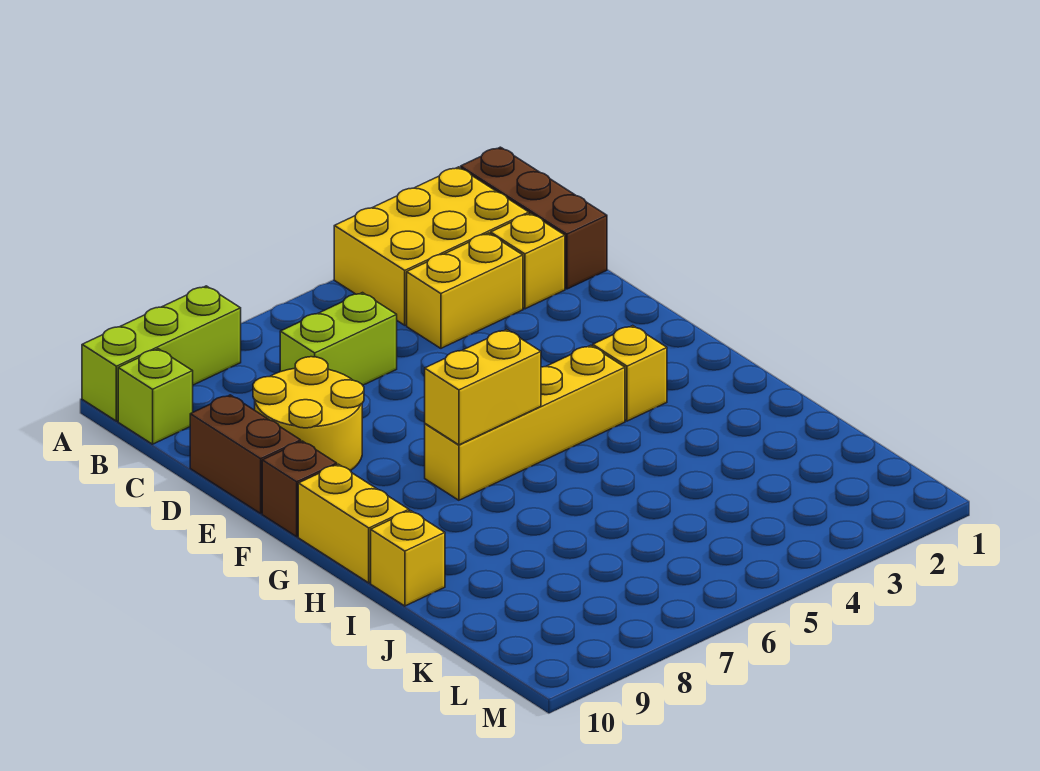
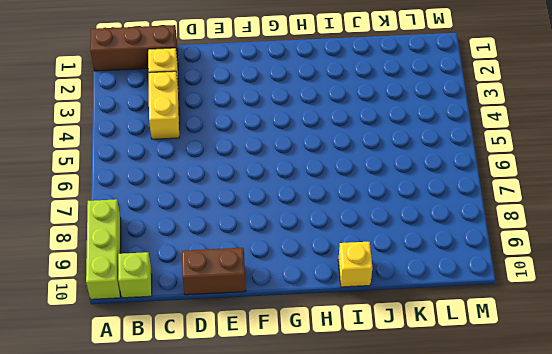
none -> yellow brick A2:B4 level 1
none -> lime brick C6:C7 level 1
none -> yellow round brick D8:E9 level 1

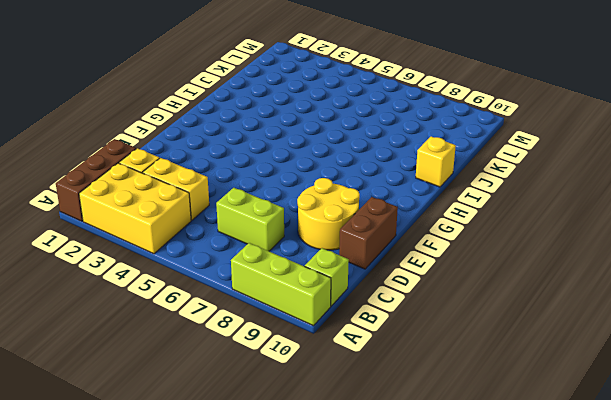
none -> brown brick F10 level 1
none -> yellow brick G3 level 1
none -> yellow brick G4:G7 level 1

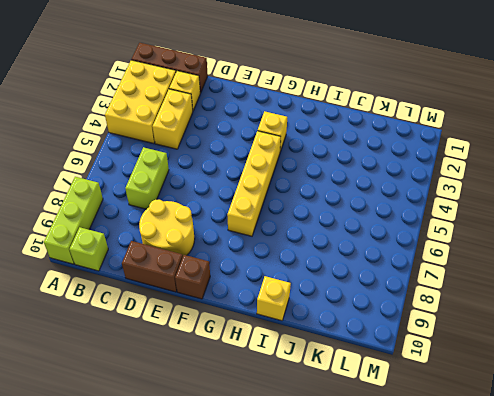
none -> yellow brick G10:H10 level 1
none -> yellow brick G6:G7 level 2

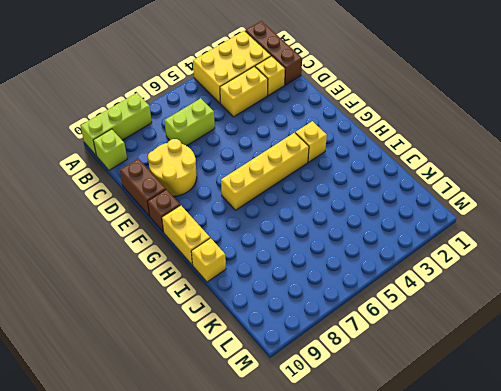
none -> yellow brick G6:G7 level 2

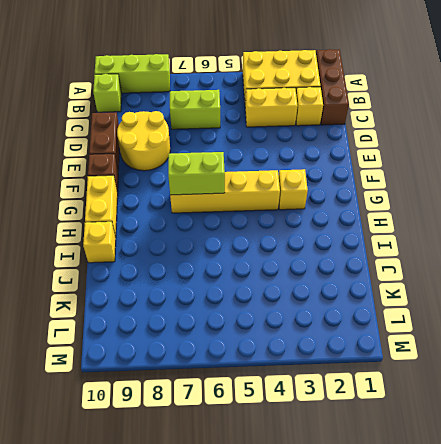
lime brick G6:G7 level 2 -> yellow brick G6:G7 level 2

